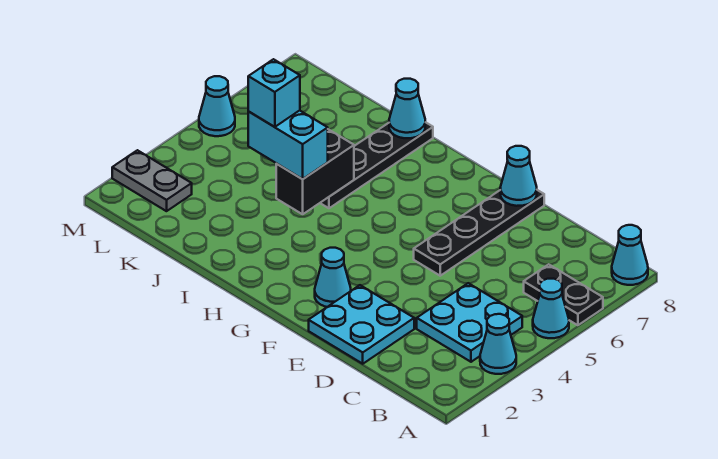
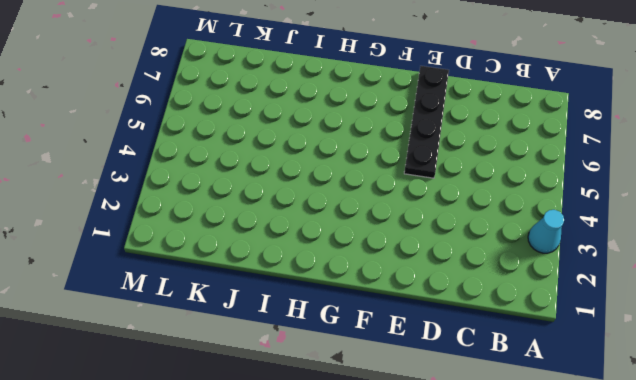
none -> cyan cone A5 level 1
none -> black plate A6:B6 level 1
none -> cyan cone A8 level 1

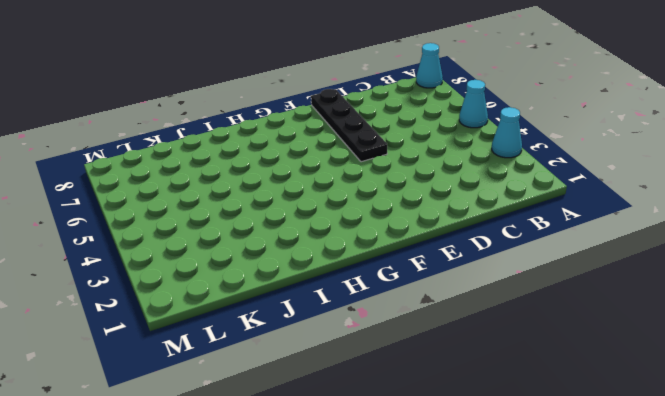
none -> black plate A6:B6 level 1
none -> cyan plate B3:C4 level 1
none -> cyan plate D1:E2 level 1

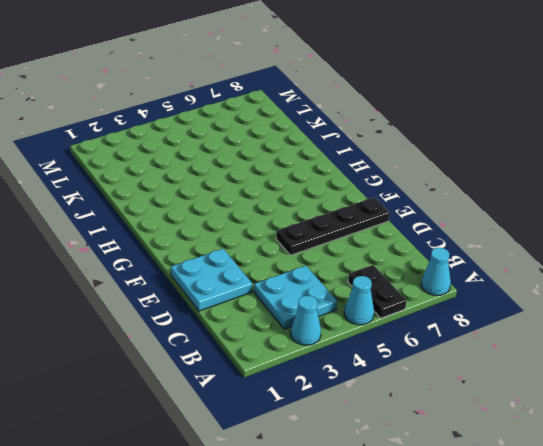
none -> cyan cone F2 level 1
none -> black plate I5:I8 level 1
none -> grey plate L2:M2 level 1

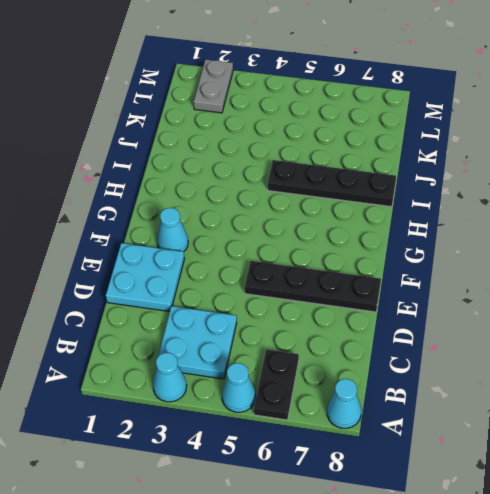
none -> cyan cone M5 level 1
none -> cyan cone E8 level 2
none -> black brick I4:I5 level 2

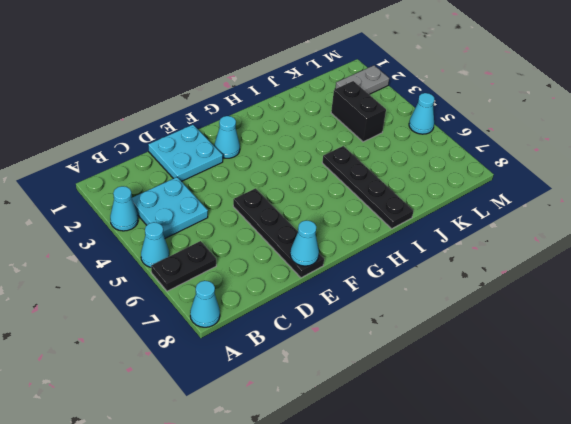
black brick K3:K4 level 1 -> black brick I4:I5 level 2
none -> cyan cone I8 level 2
none -> cyan brick I4:J4 level 3
none -> cyan brick J4 level 4

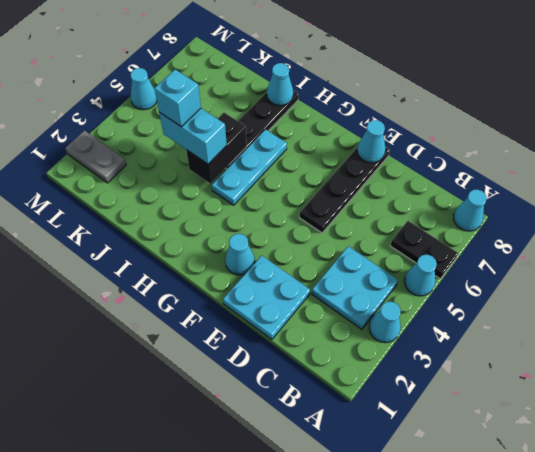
cyan plate H4:H6 level 1 -> none

